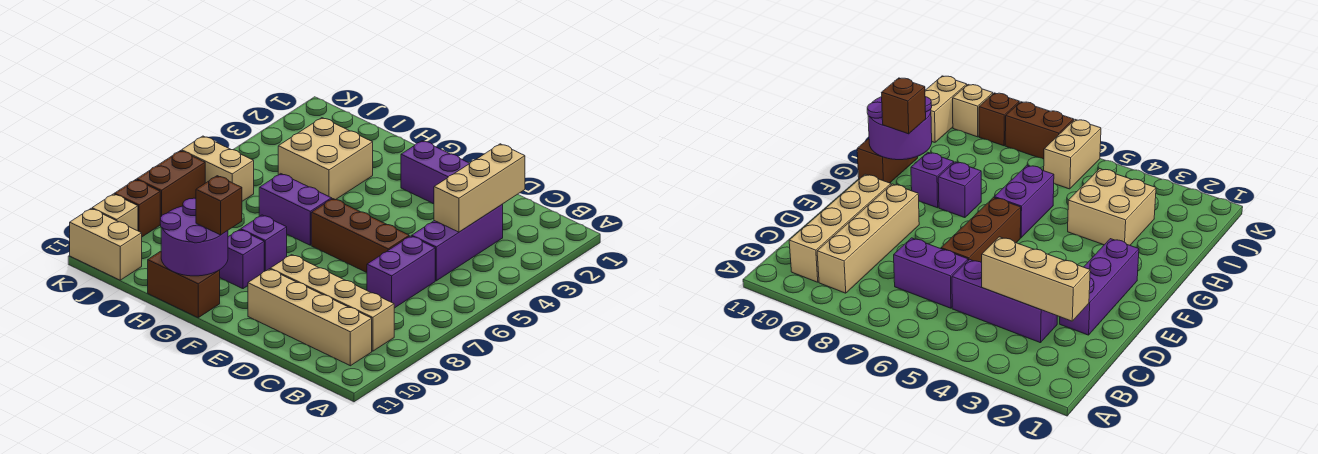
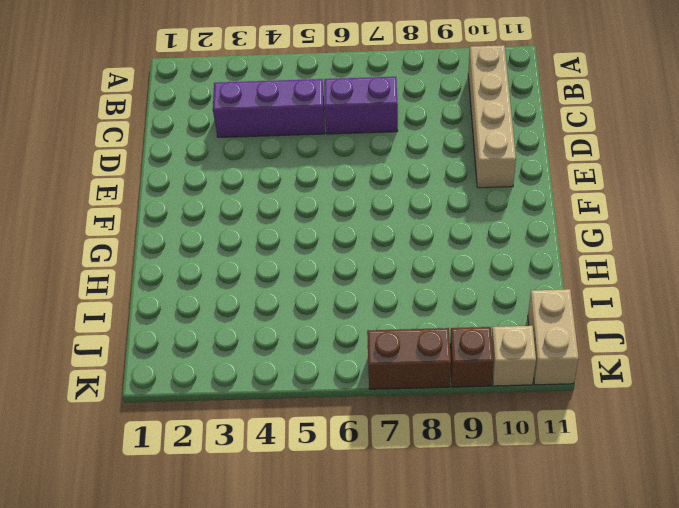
none -> tan brick B9:E9 level 1
none -> purple brick D2:F2 level 1
none -> brown brick D6:F6 level 1

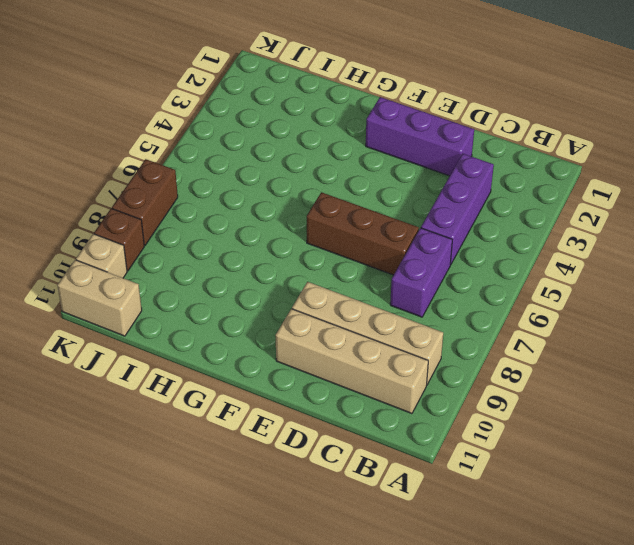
none -> purple brick G6:H6 level 1
none -> purple brick G8 level 1
none -> purple brick G9 level 1

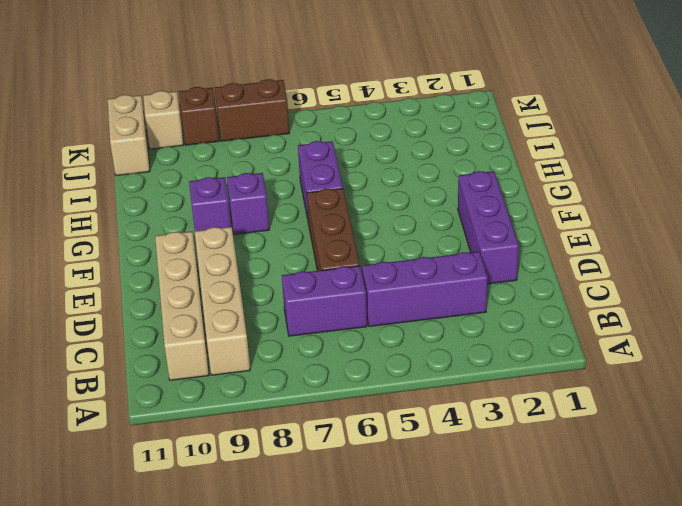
none -> brown brick G11:H11 level 1
none -> tan brick H3:I4 level 1
none -> tan brick J6:K6 level 1

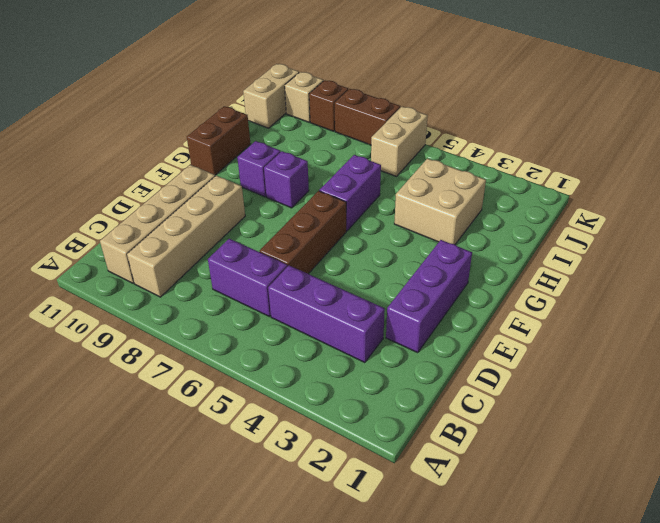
none -> tan brick C2:C4 level 2
none -> purple round brick G10:H11 level 2
none -> brown brick G10 level 3

